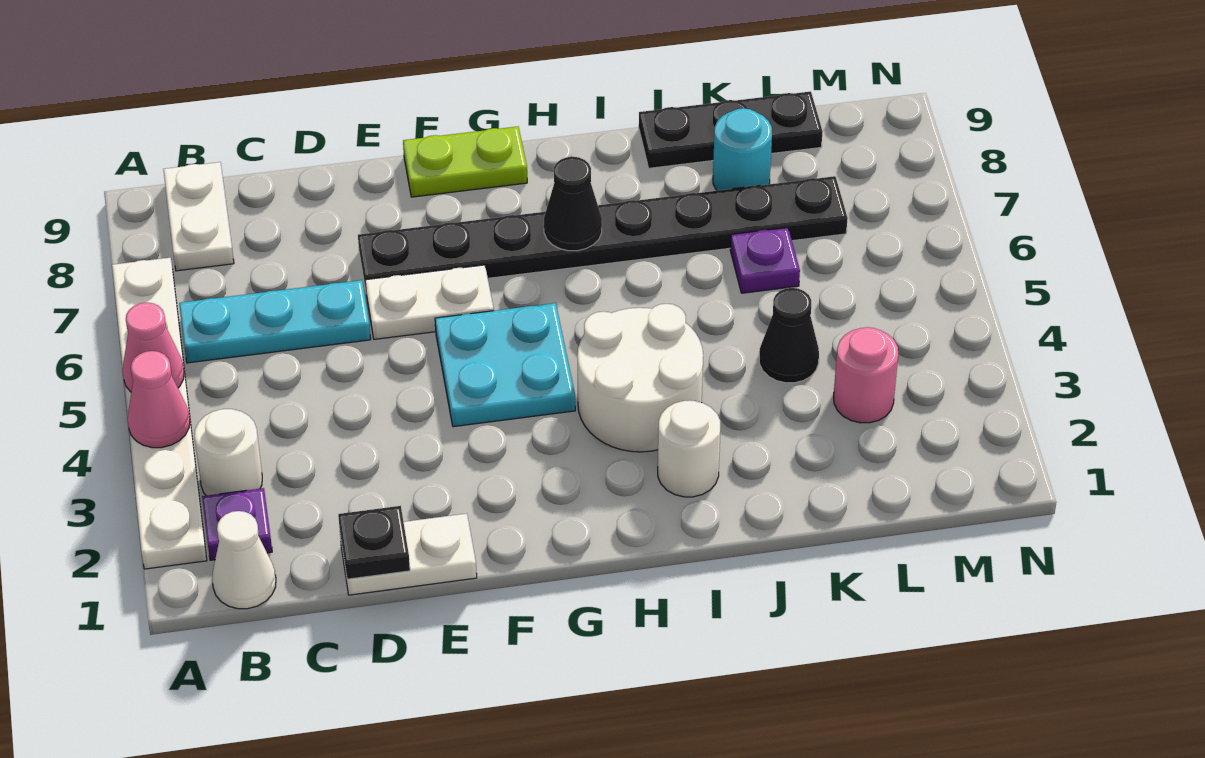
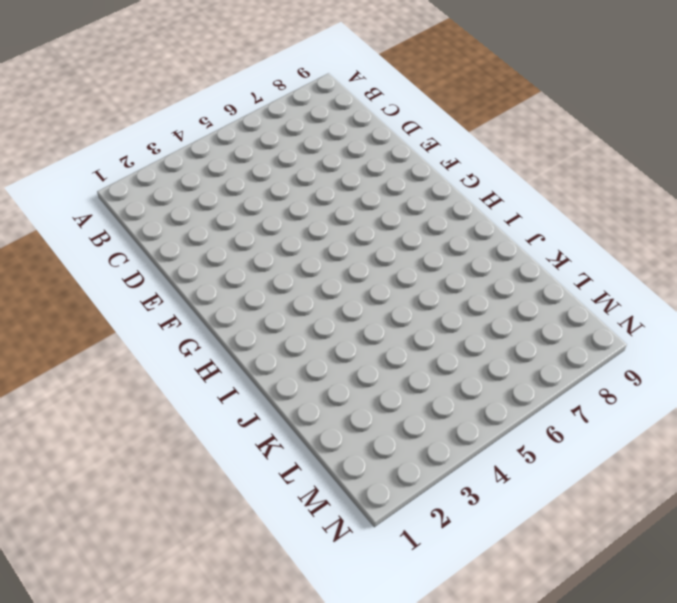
none -> white plate A2:A7 level 1
none -> white cone B1 level 1
none -> purple plate B2 level 1

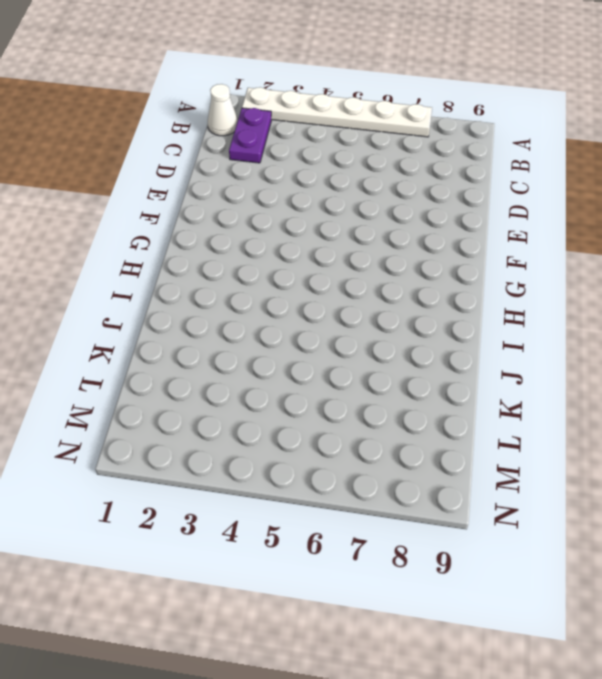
purple plate B2:C2 level 1 -> purple plate B2 level 1
none -> white round brick B3 level 1
none -> cyan plate B6:D6 level 1
none -> white plate B8:B9 level 1

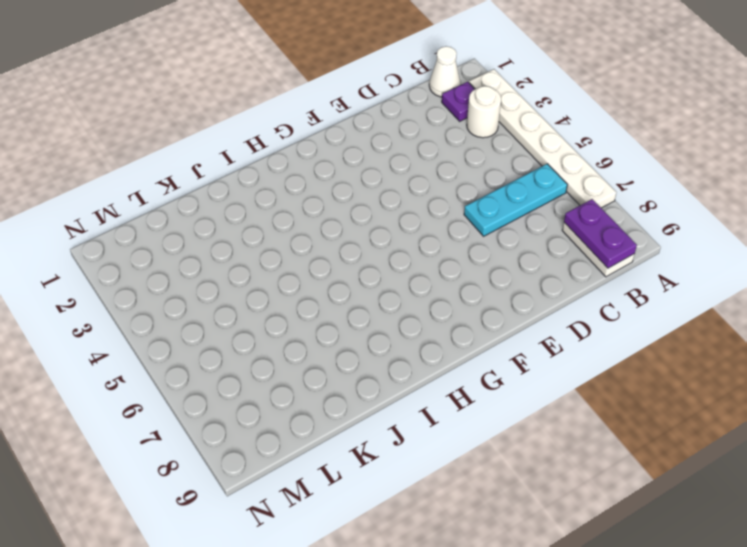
purple plate B8:B9 level 2 -> none
none -> white plate D1:E1 level 1
none -> white plate E6:F6 level 1
none -> black plate E7:L7 level 1

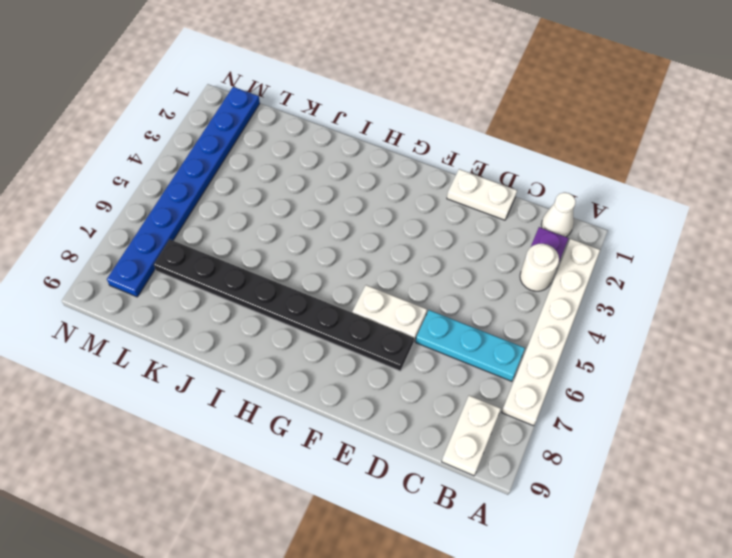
blue plate M1:M8 level 1 -> none
none -> cyan plate F4:G5 level 1
none -> lime plate F9:G9 level 1
none -> white round brick H3:I4 level 1

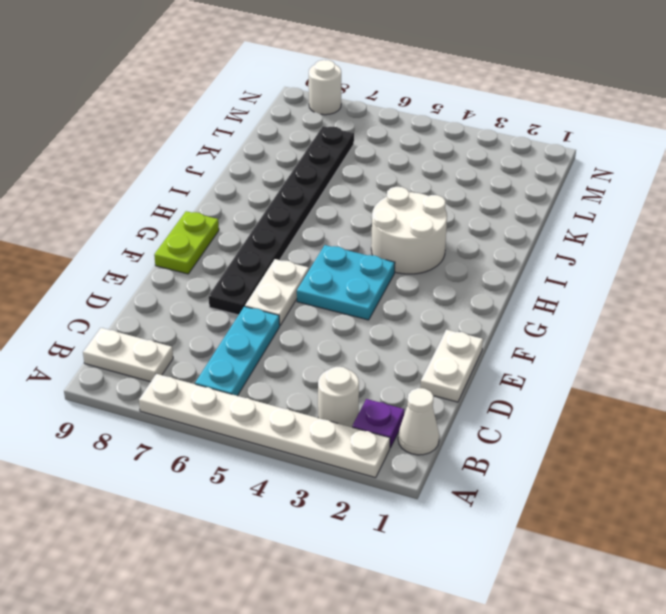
white round brick N8 level 1 -> white round brick I2 level 1
none -> black plate J9:L9 level 1
none -> black cone K4 level 1
none -> purple plate K6 level 1

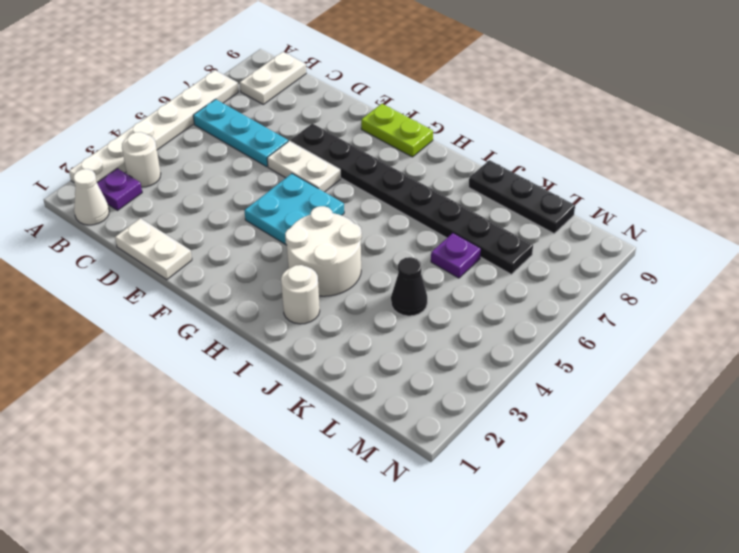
none -> cyan round brick K8 level 1
none -> pink round brick L3 level 1
none -> pink cone A4 level 2

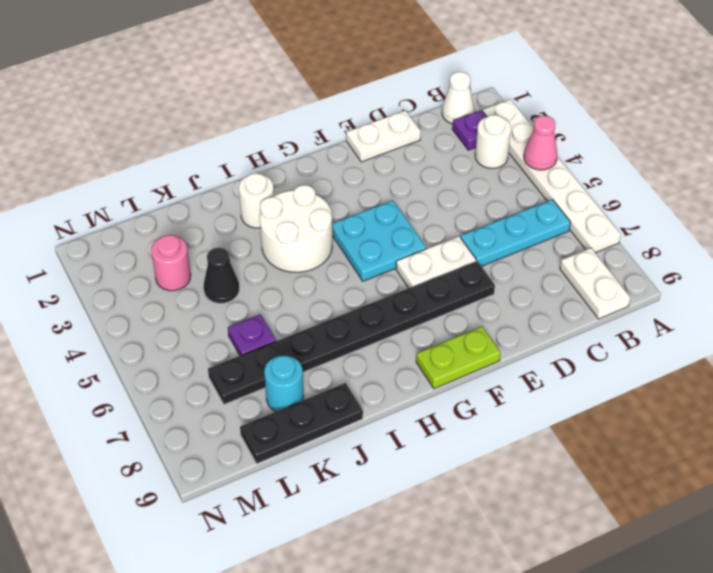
none -> pink cone A5 level 2
none -> black plate D1 level 2
none -> black cone H7 level 2

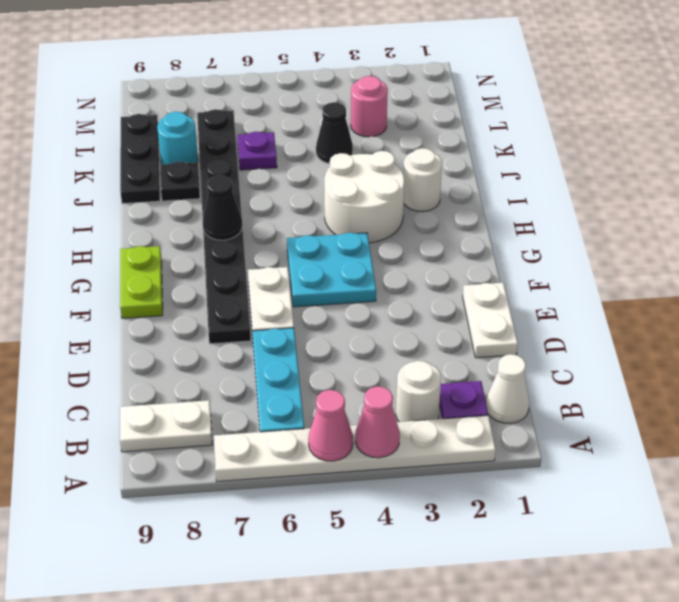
black plate J8 level 1 -> black plate D1 level 2

